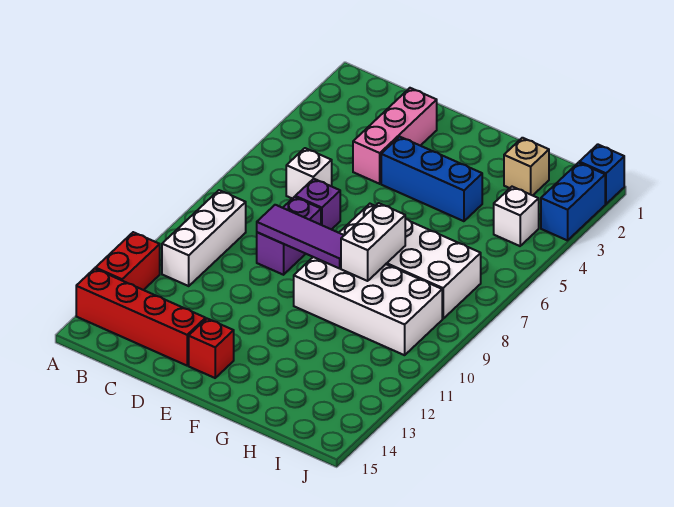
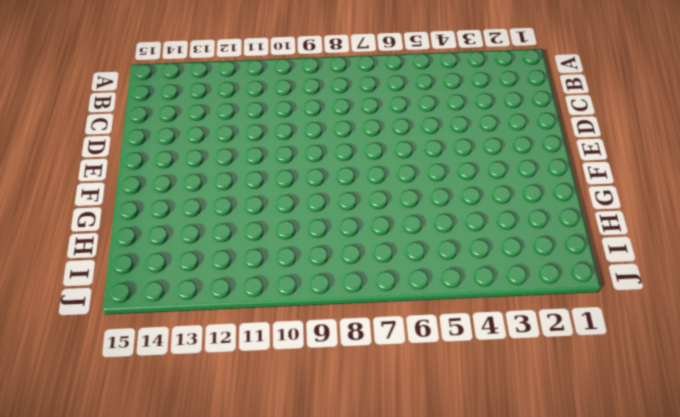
none -> red brick A12:A13 level 1
none -> red brick A14:D14 level 1
none -> white brick B9:B11 level 1

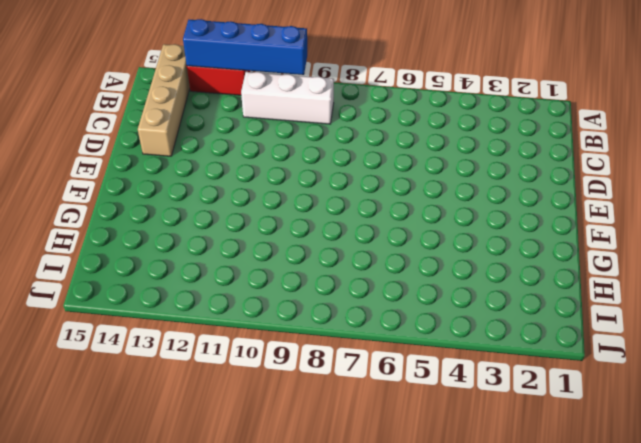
blue brick A10:A13 level 2 -> none
tan brick A14:D14 level 1 -> red brick A14:D14 level 1
none -> white brick C6 level 1
none -> pink brick D2:D4 level 1
none -> purple brick D7 level 1

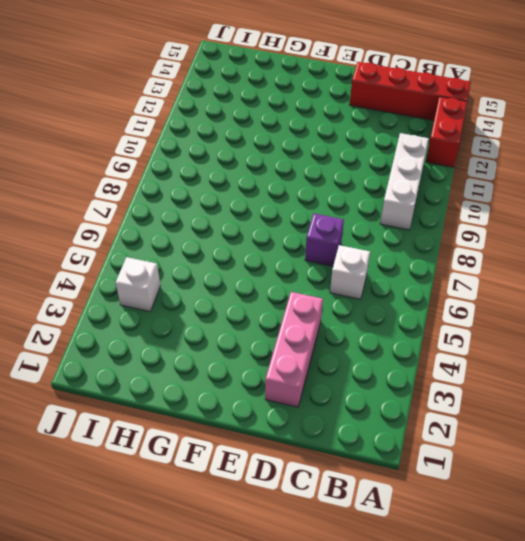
none -> purple brick D8:D9 level 1
none -> blue brick E4:G4 level 1
none -> red brick E14 level 1

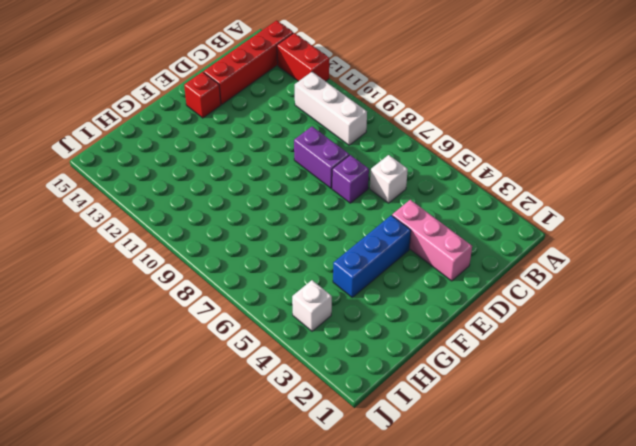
none -> white brick F7:I8 level 1
none -> white brick F9:I10 level 1
none -> tan brick H2 level 1

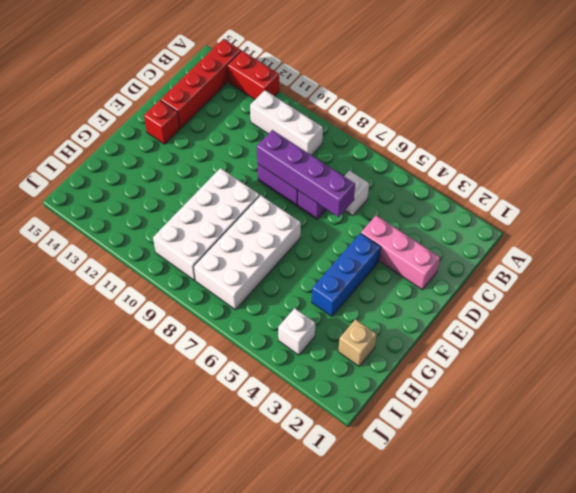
purple brick D6:D9 level 2 -> purple tile D9:F9 level 2
none -> blue brick J1 level 1
none -> blue brick J2:J3 level 1
none -> white brick G8:G9 level 2

